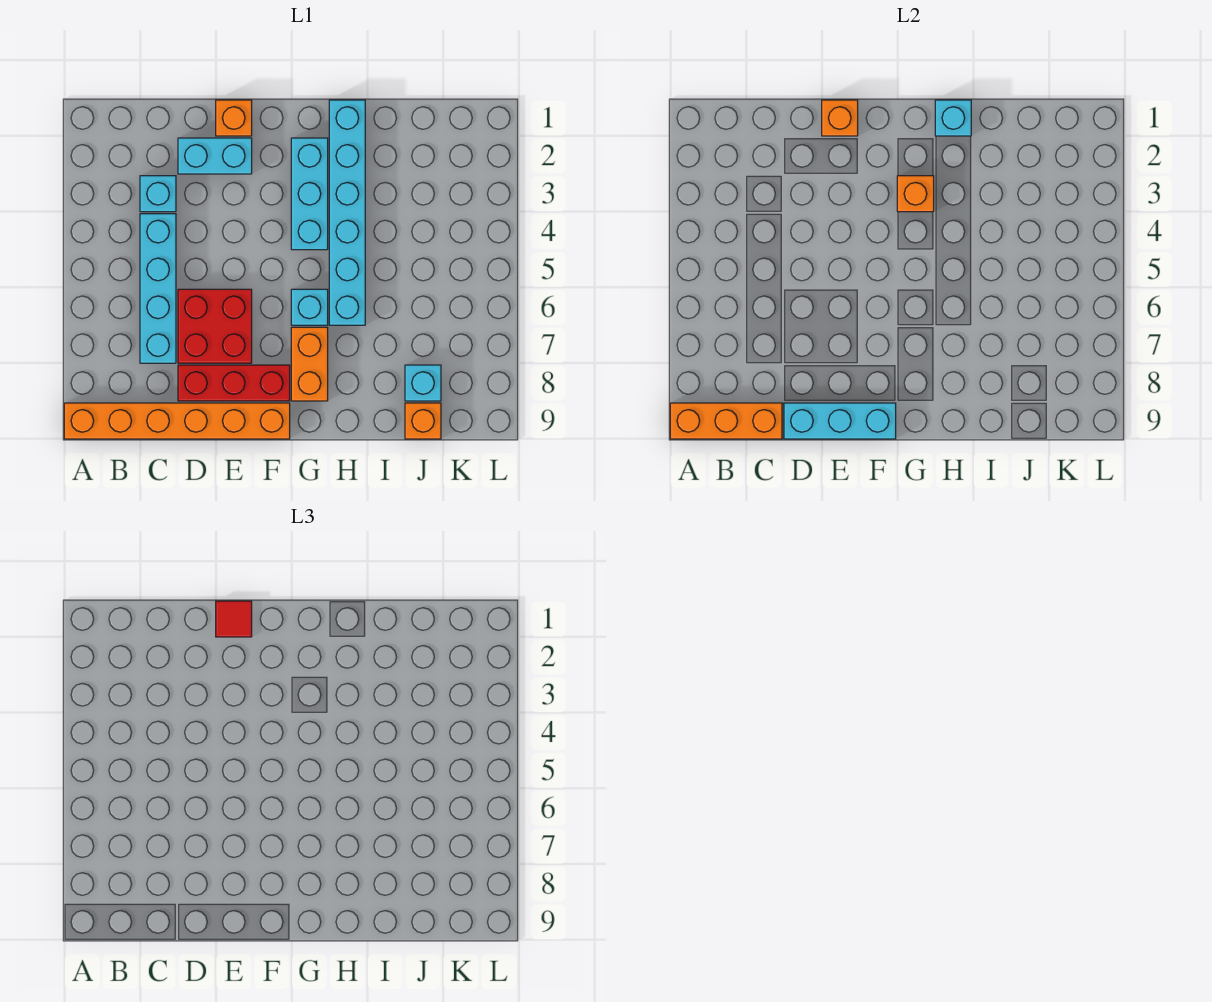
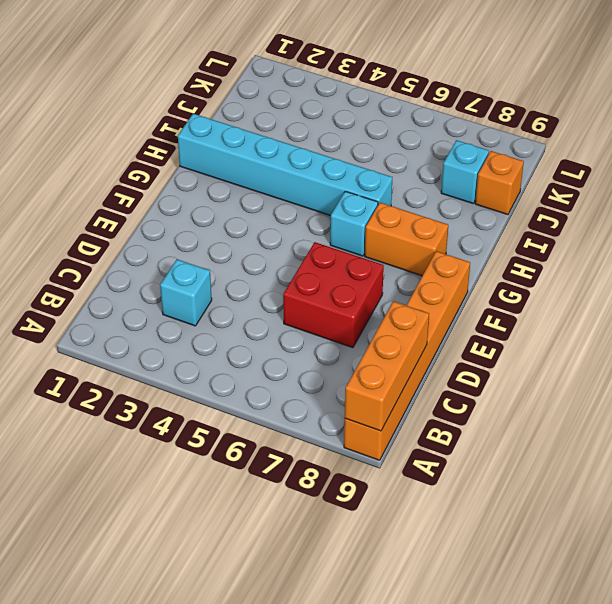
none -> cyan brick C4:C7 level 1
none -> cyan brick D2:E2 level 1
none -> red brick D8:F8 level 1

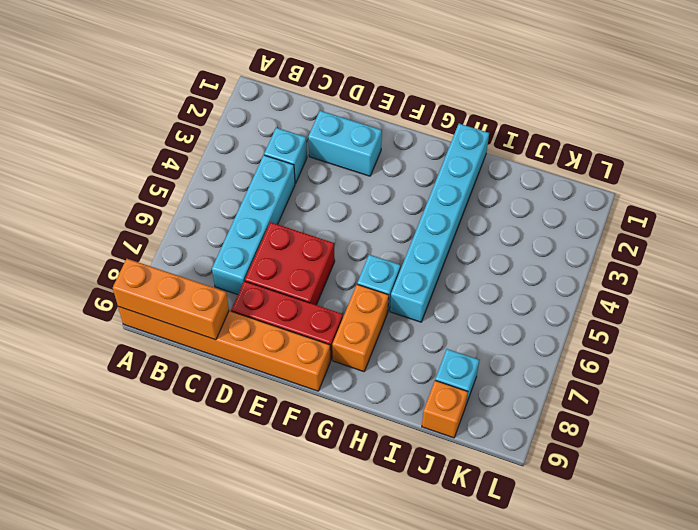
none -> orange brick E1 level 1
none -> cyan brick G2:G4 level 1
none -> cyan brick D9:F9 level 2

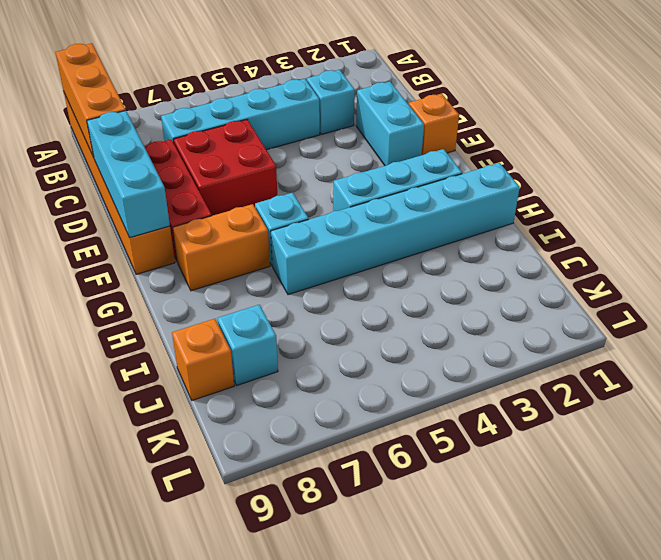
none -> orange brick E1 level 2
none -> orange brick G3 level 2
none -> cyan brick H1 level 2

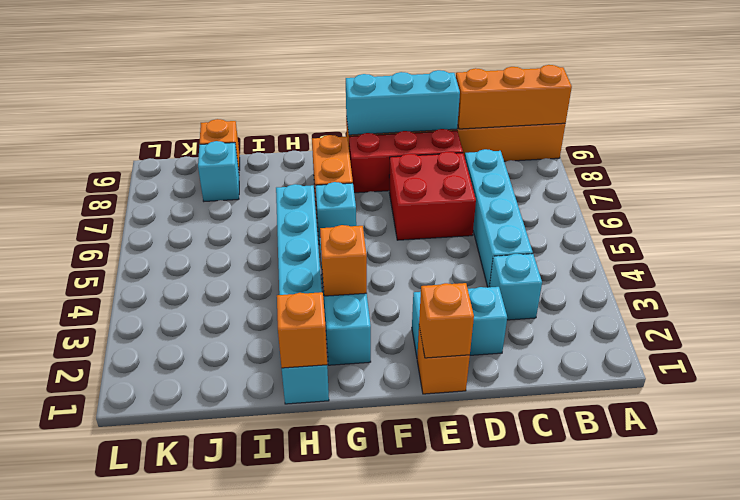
orange brick H1 level 2 -> cyan brick H1 level 2
none -> red tile E1 level 3

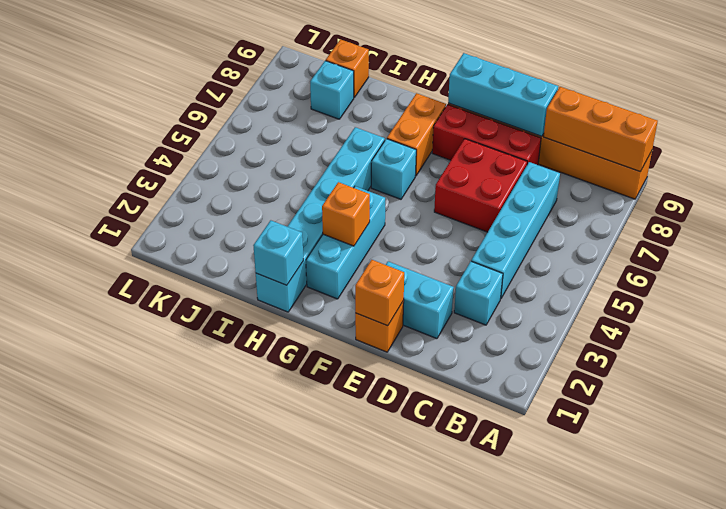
none -> red tile E1 level 3

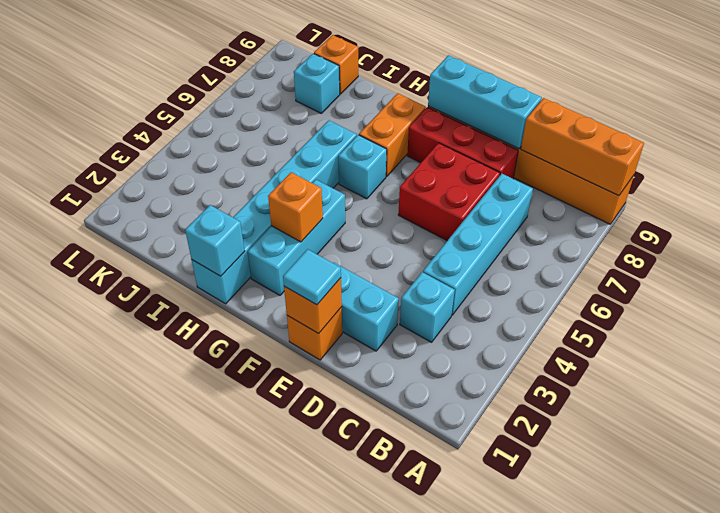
cyan tile E1 level 3 -> red tile E1 level 3

